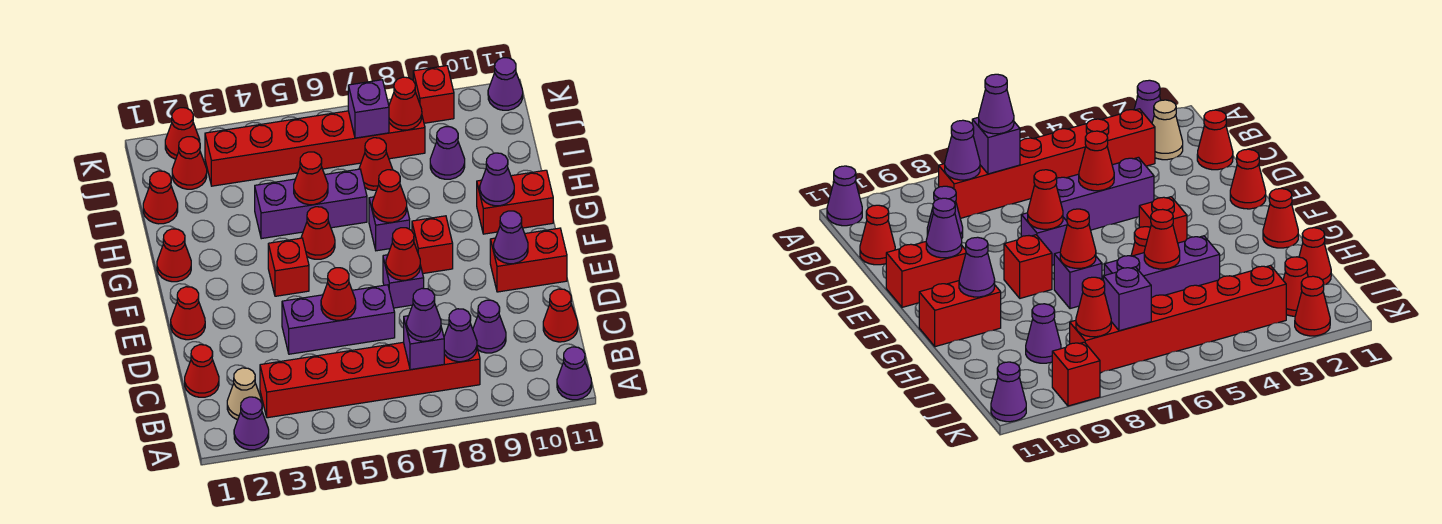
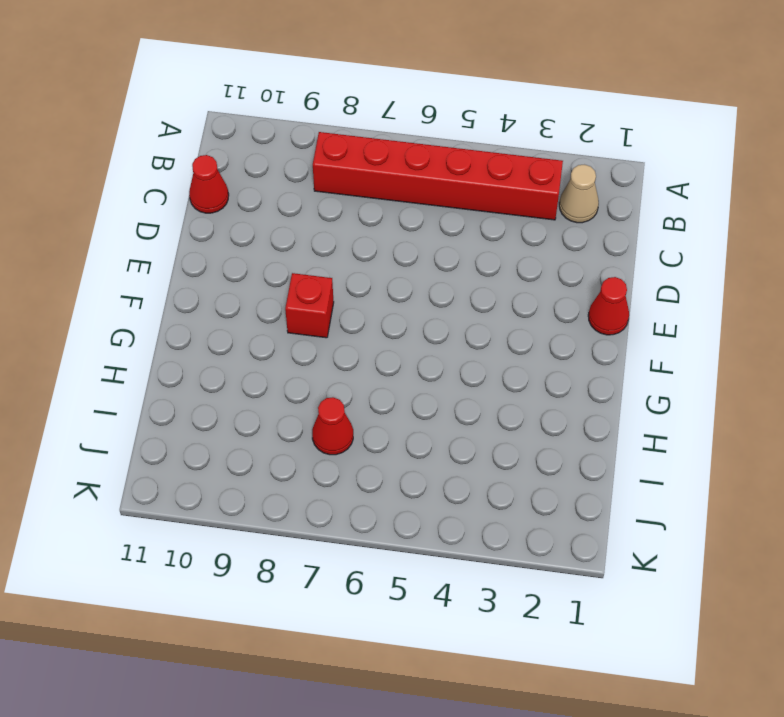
none -> purple cone A2 level 1
none -> purple cone A11 level 1
none -> red cone C1 level 1
none -> purple cone C9 level 1

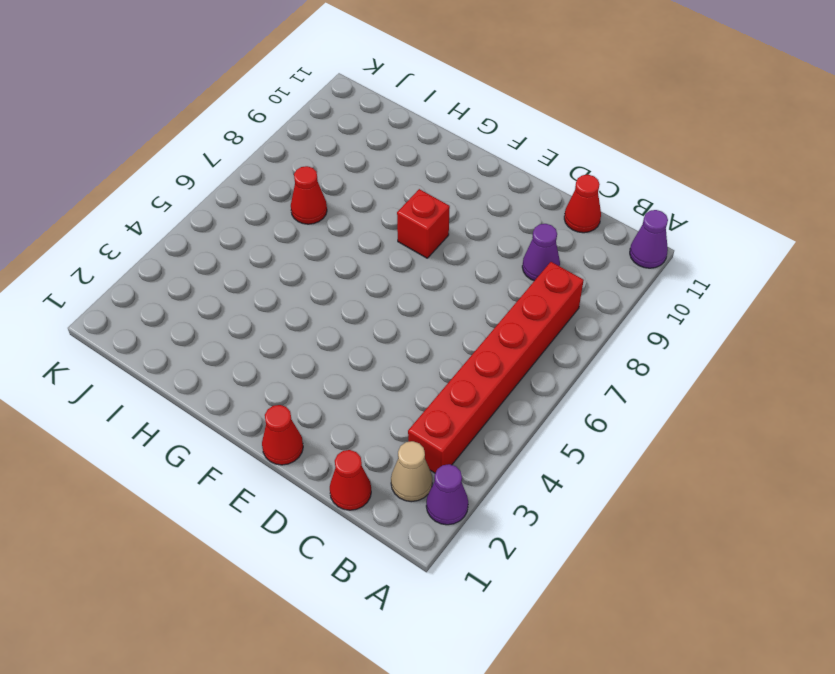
none -> purple brick D4:D6 level 1
none -> purple brick E7 level 1
none -> red brick E10:E11 level 1
none -> red brick F4 level 1

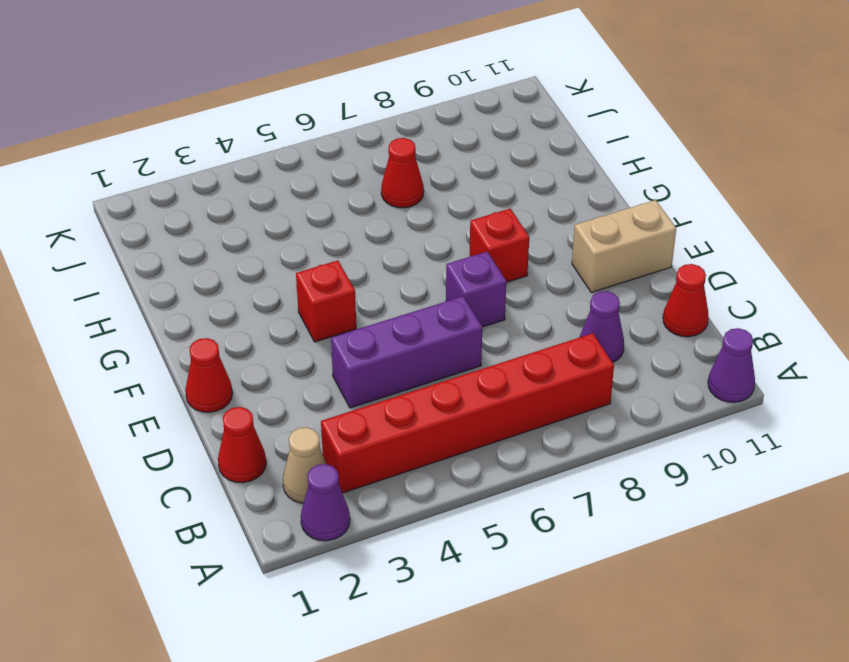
tan brick E10:E11 level 1 -> red brick E10:E11 level 1
none -> red cone G1 level 1
none -> red cone G5 level 1
none -> purple brick G7 level 1
none -> red brick G10:G11 level 1

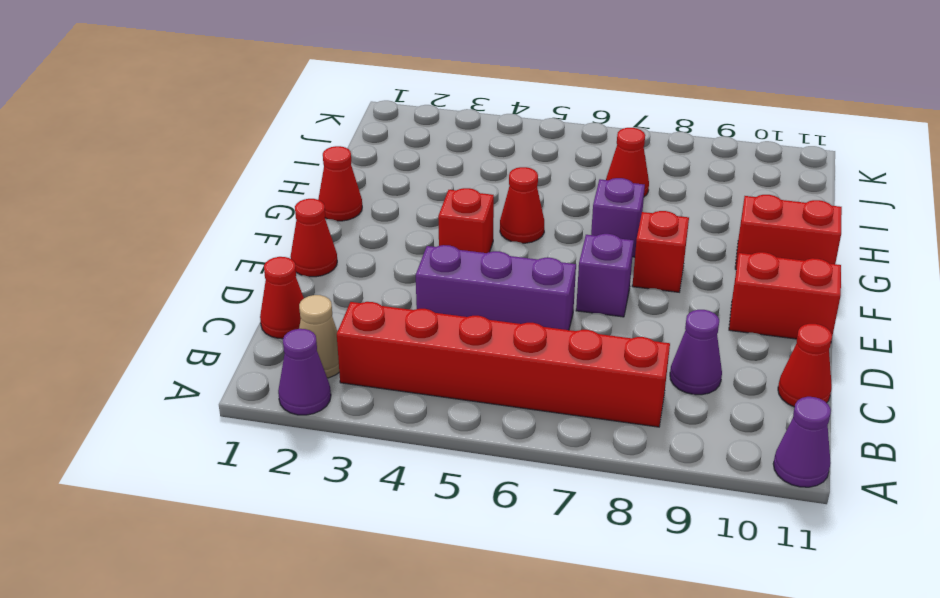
none -> purple brick H4:H6 level 1
none -> red cone I1 level 1
none -> purple cone I9 level 1
none -> red cone J2 level 1

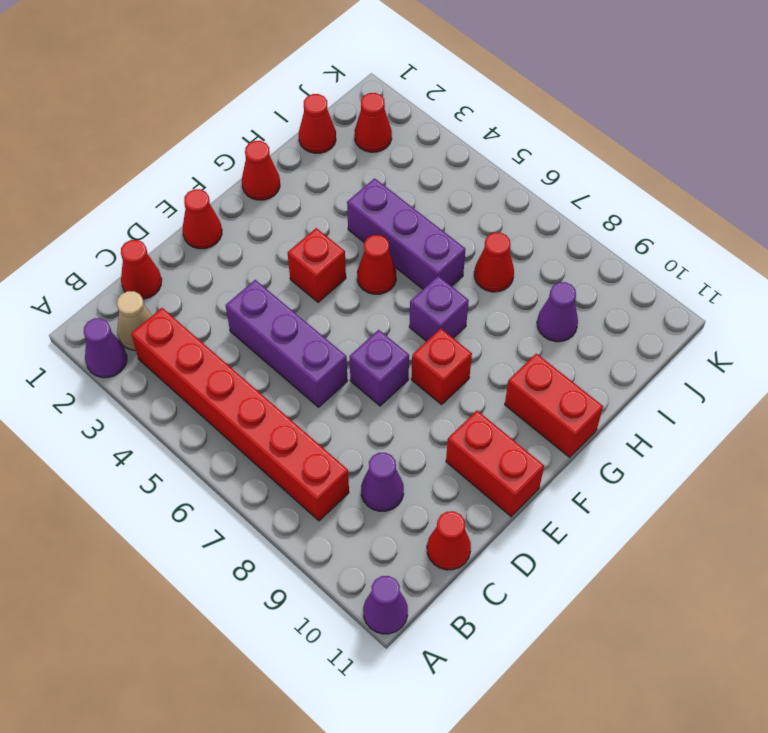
none -> red brick J3:J8 level 1
none -> red cone K2 level 1
none -> red brick K9 level 1
none -> purple cone K11 level 1

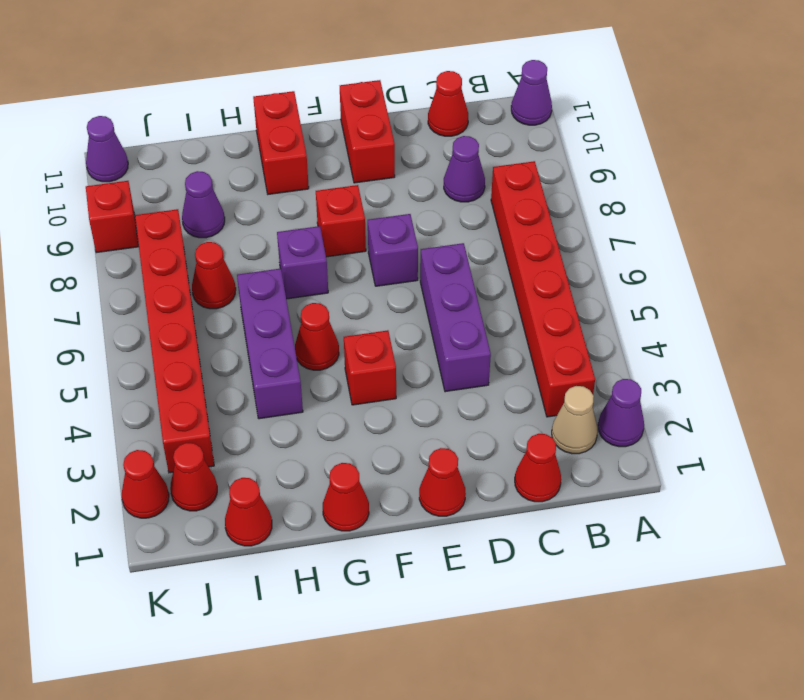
none -> purple brick B7 level 2
none -> purple cone B8 level 2
none -> red cone D5 level 2
none -> red cone E7 level 2

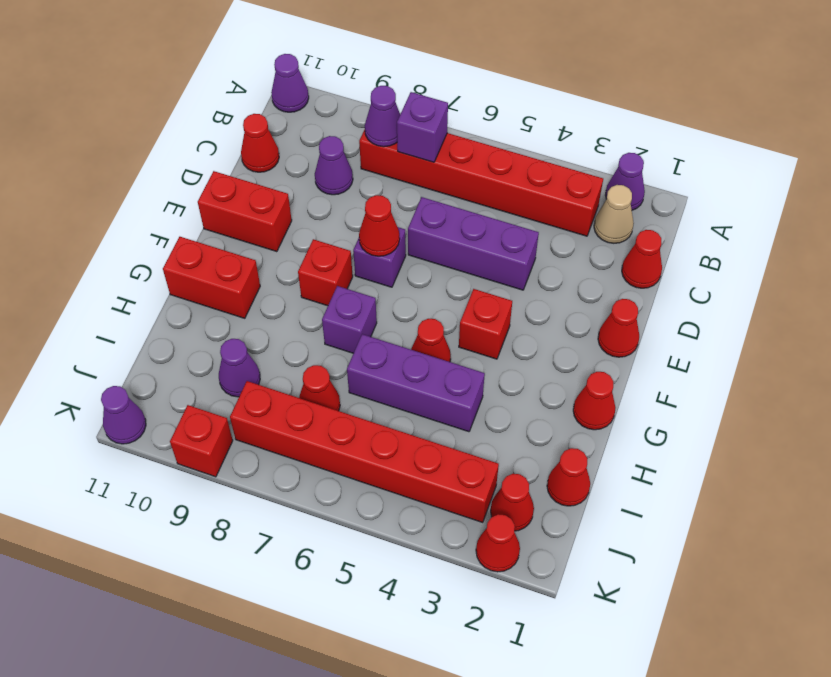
none -> red cone D5 level 2
none -> purple cone E10 level 2
none -> red cone G7 level 2
none -> purple cone G10 level 2

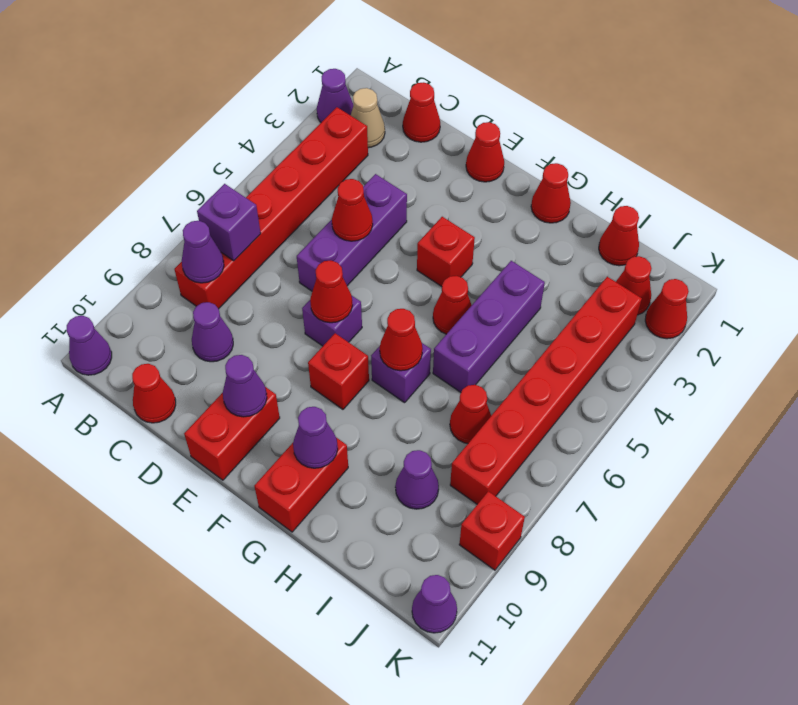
none -> red cone H5 level 2
none -> purple brick J7 level 2
none -> red cone J8 level 2
none -> purple cone B7 level 3

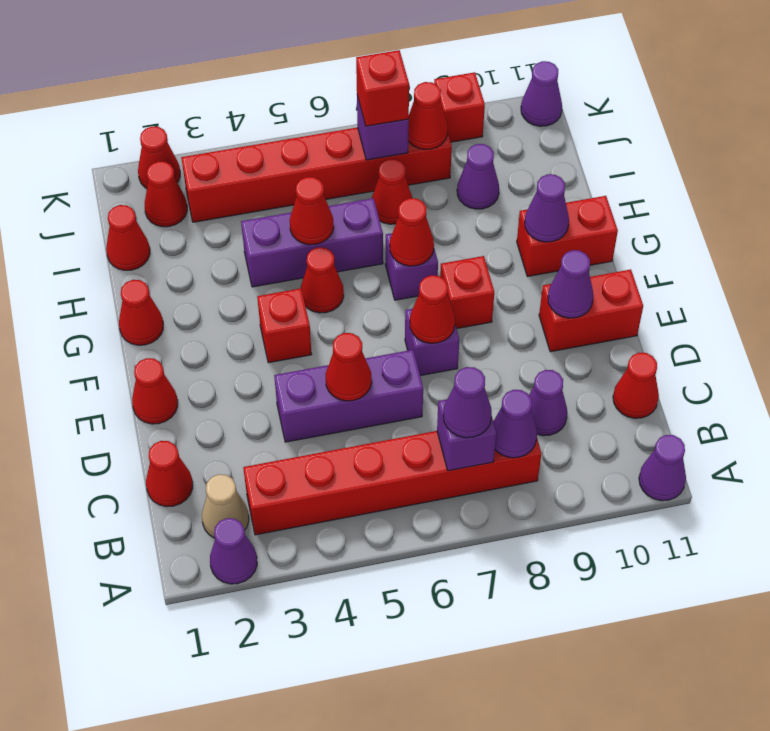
red brick J7 level 3 -> none

